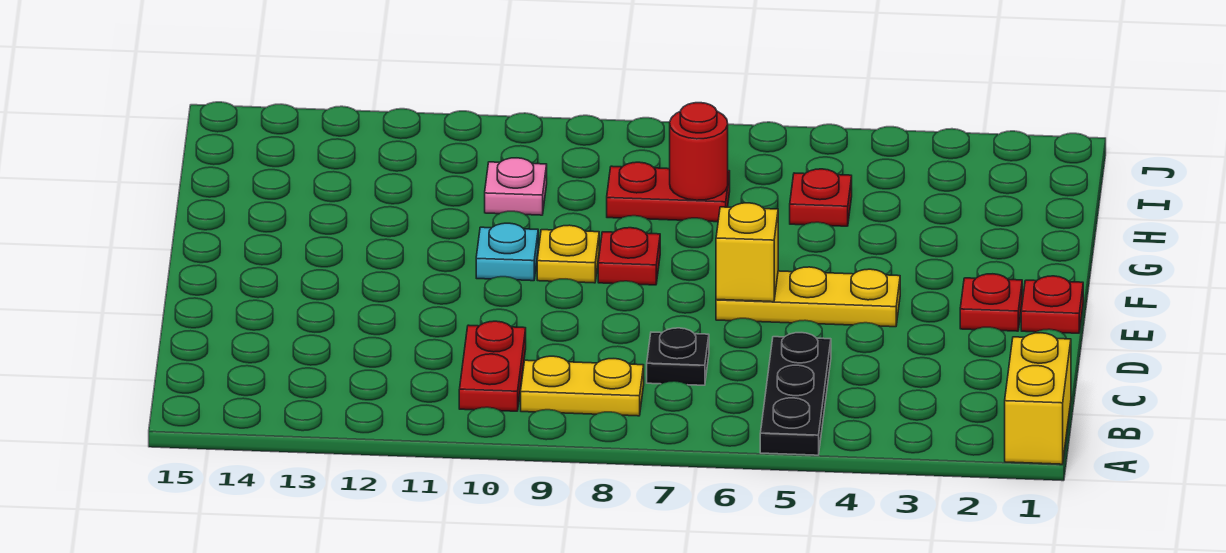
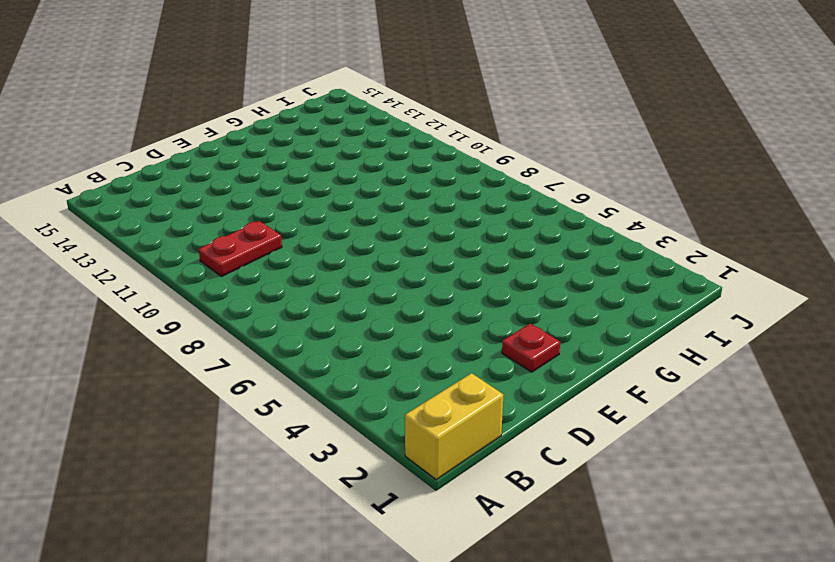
none -> black plate A5:C5 level 1
none -> yellow plate B8:B9 level 1
none -> black plate C7 level 1

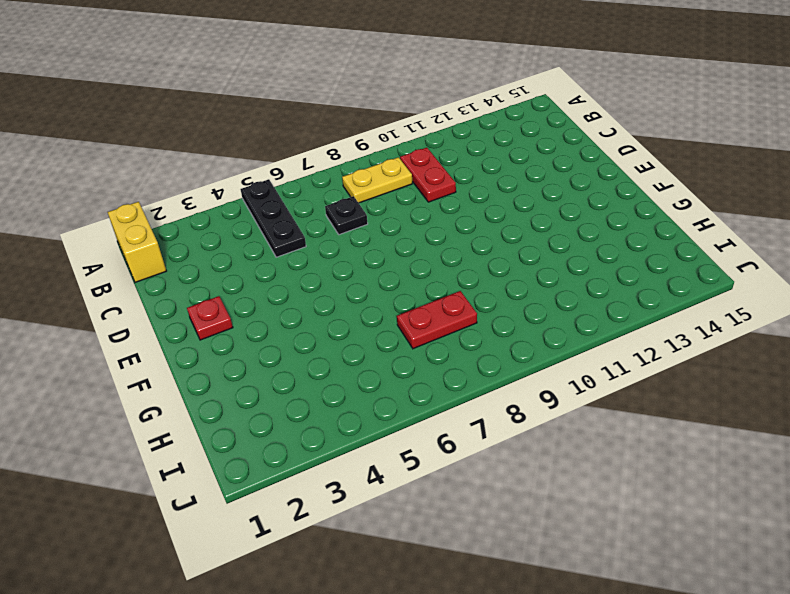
none -> red plate E1 level 1
none -> yellow plate E4:E6 level 1
none -> red plate F8 level 1

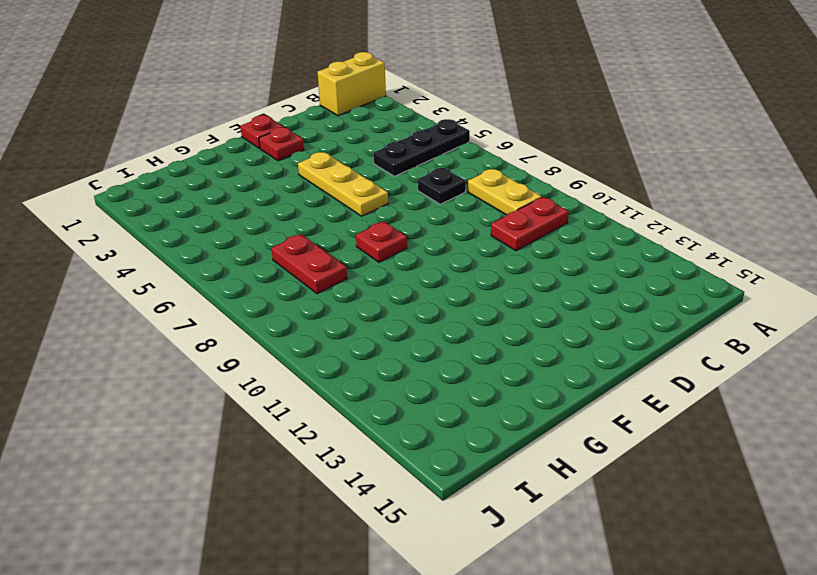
none -> yellow plate F9 level 1
none -> cyan plate F10 level 1
none -> red plate H5 level 1

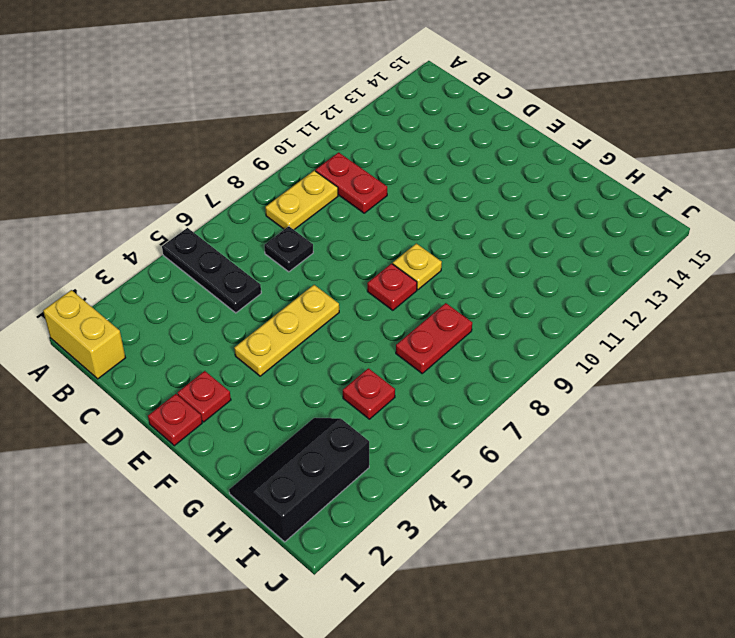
black slope H1:I3 level 1 top I -> none
none -> cyan plate F10 level 1
none -> pink plate H10 level 1
none -> yellow brick E6 level 2

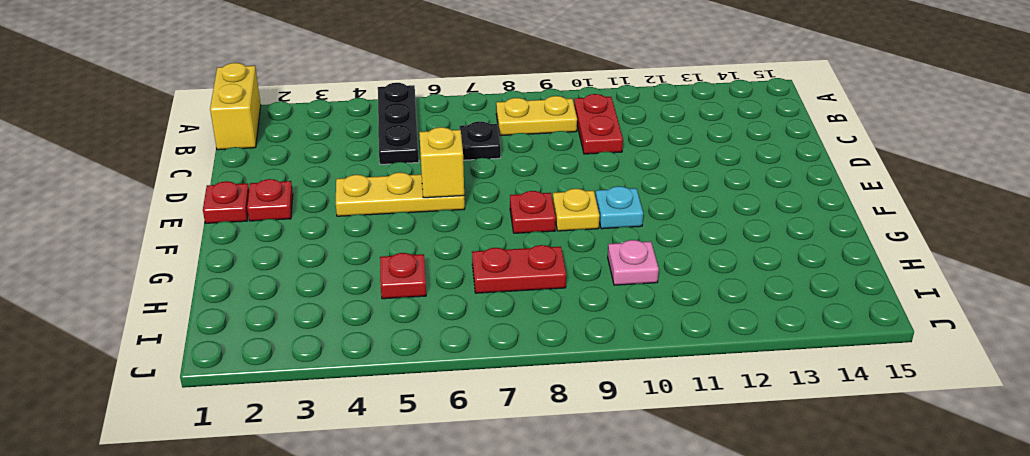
none -> red round brick H7 level 2

